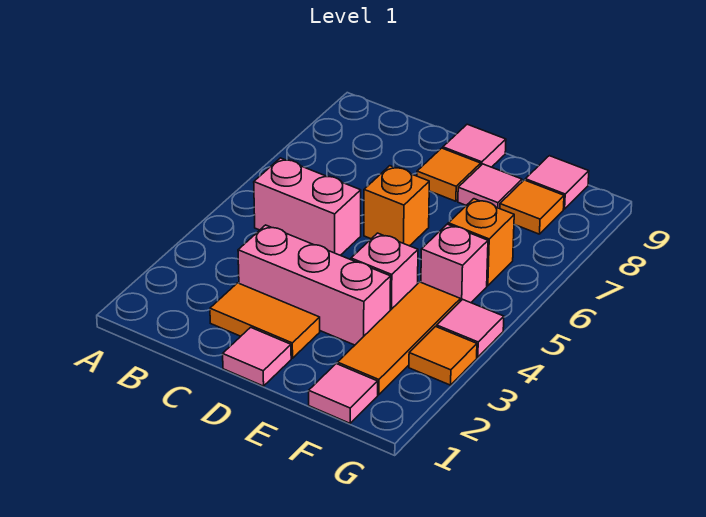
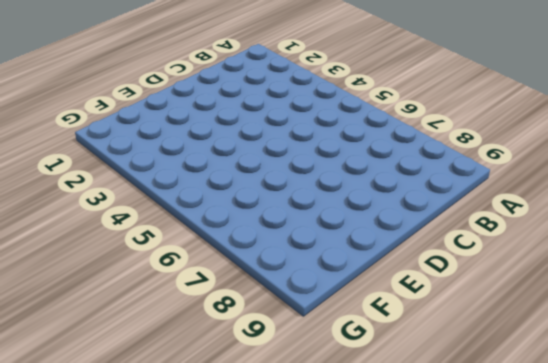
none -> pink brick B5:C5 level 1
none -> orange tile C2:D2 level 1
none -> pink brick C3:E3 level 1

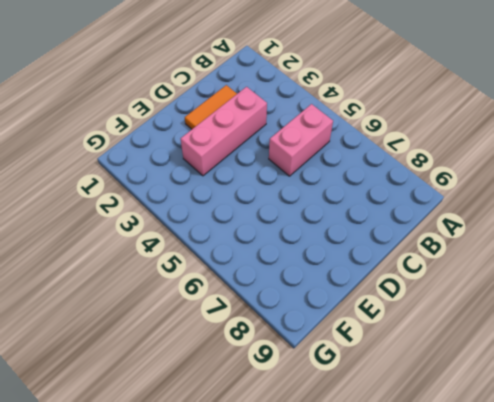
none -> pink tile D1 level 1
none -> orange brick D6 level 1
none -> orange tile D8 level 1

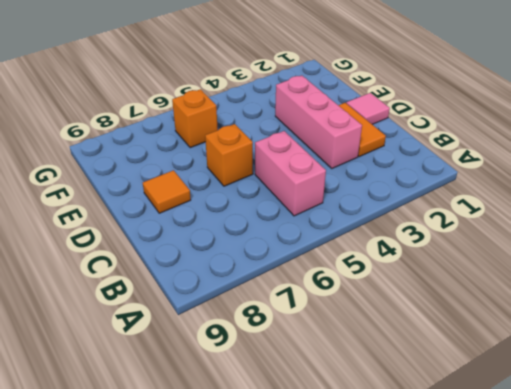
none -> pink tile D9 level 1
none -> pink brick E4 level 1
none -> pink tile E8 level 1

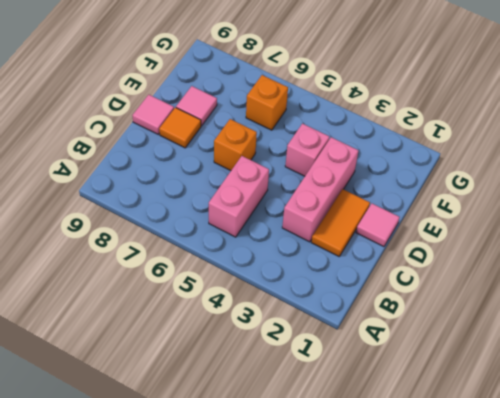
none -> pink tile F1 level 1
none -> orange tile F2:F4 level 1
none -> pink brick F5 level 1

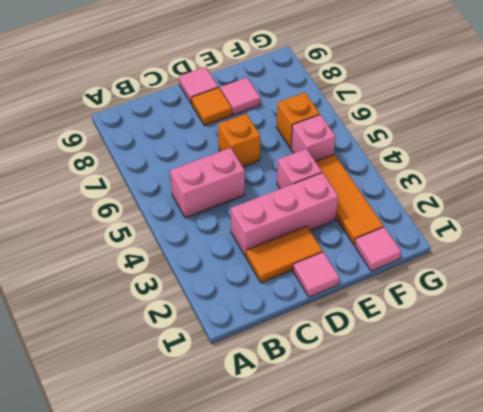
none -> orange tile F8 level 1
none -> pink tile F9 level 1
none -> orange tile G3 level 1

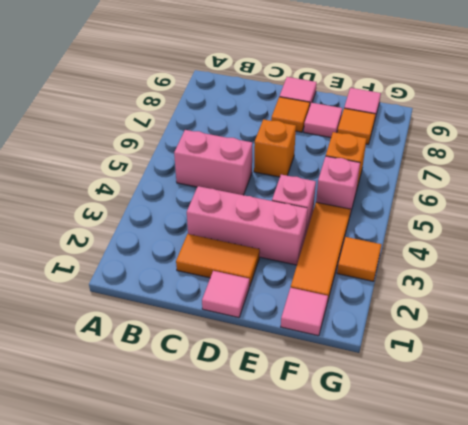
none -> pink tile G4 level 1

